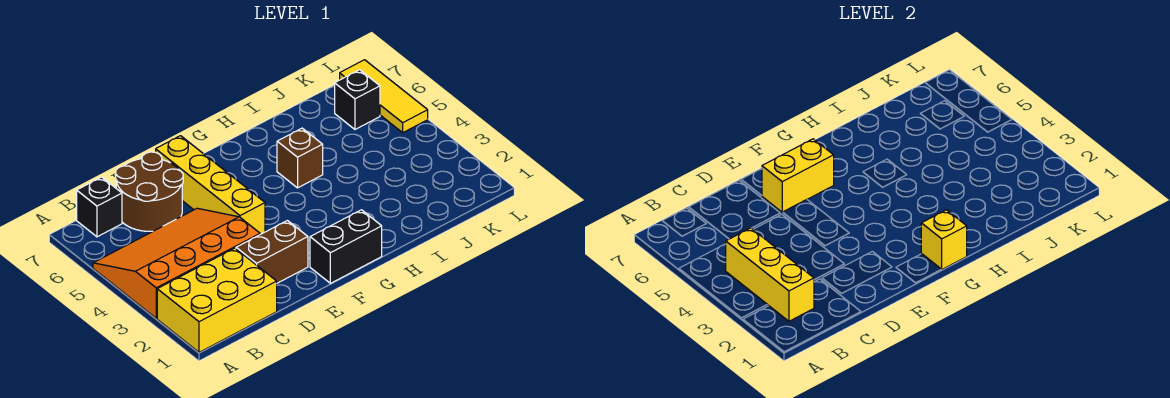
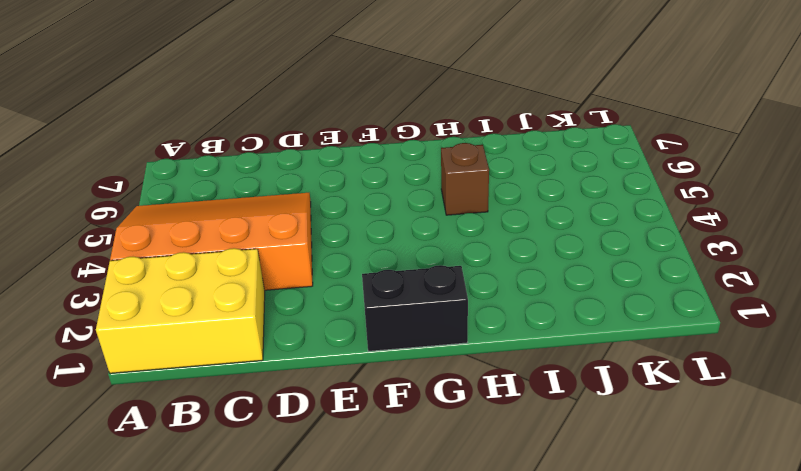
none -> black brick B7 level 1
none -> brown round brick C6:D7 level 1
none -> brown brick D2:E2 level 1

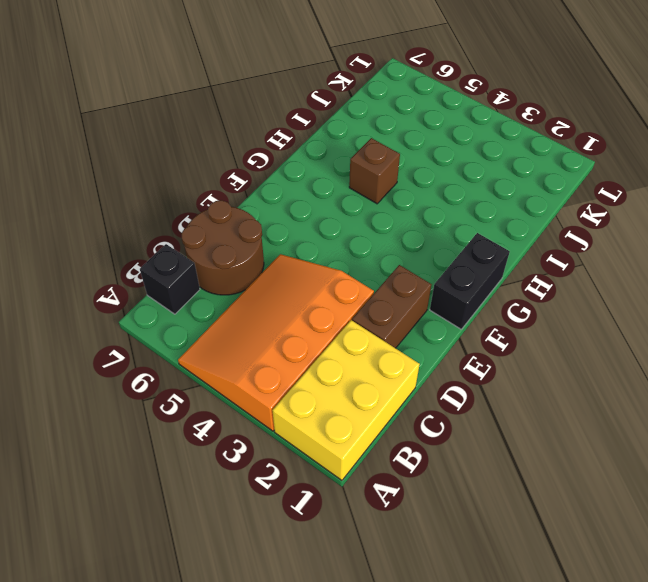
none -> yellow brick E4:E7 level 1
none -> black brick K6 level 1
none -> yellow tile L5:L7 level 1

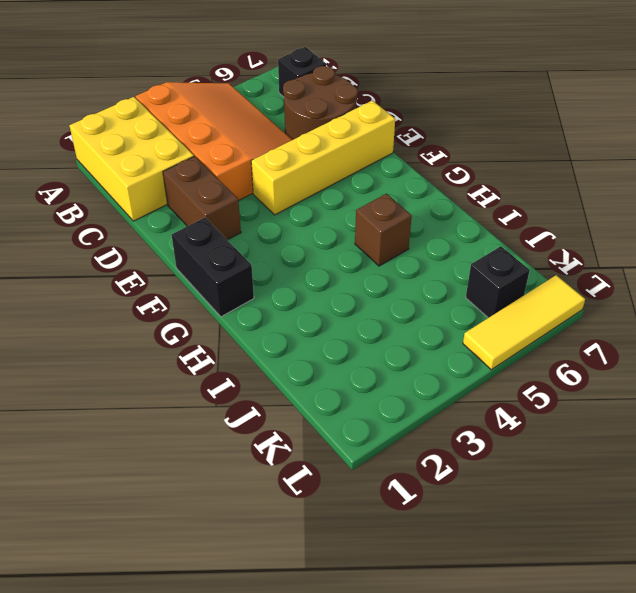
none -> yellow brick B2:B4 level 2
none -> yellow brick E6:F6 level 2
none -> yellow brick G1 level 2

